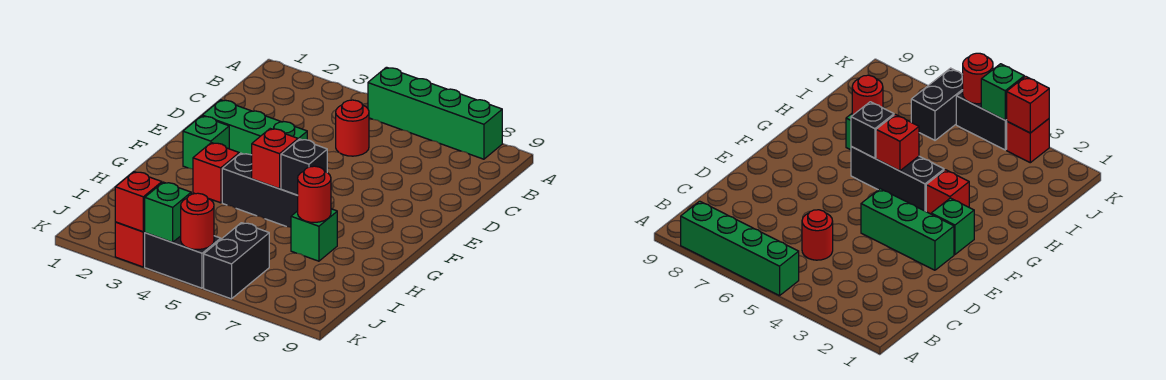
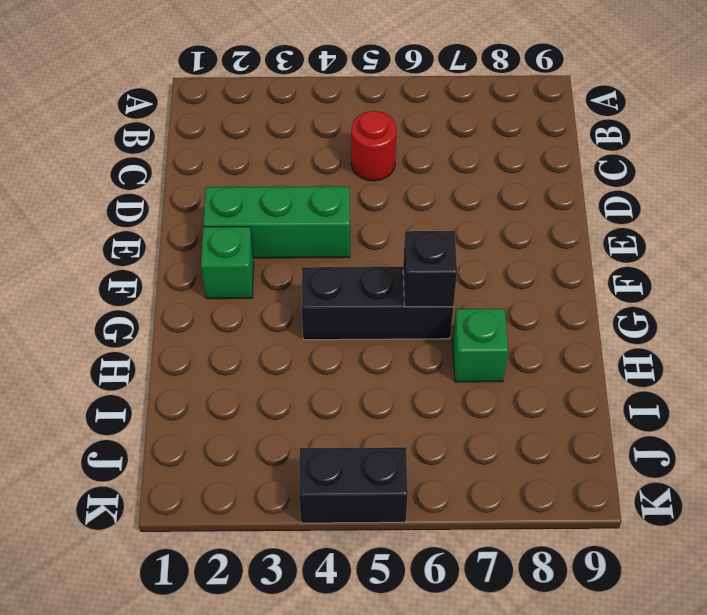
none -> green brick A5:A8 level 1
none -> red brick G3 level 1
none -> black brick J6:K6 level 1

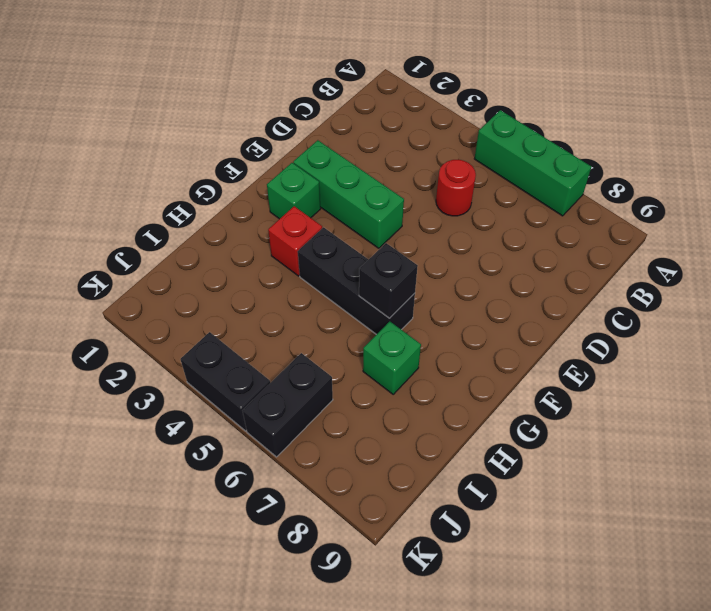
green brick A5:A7 level 1 -> green brick A5:A8 level 1
none -> red brick K3 level 1
none -> red brick G5 level 2
none -> red round brick H7 level 2

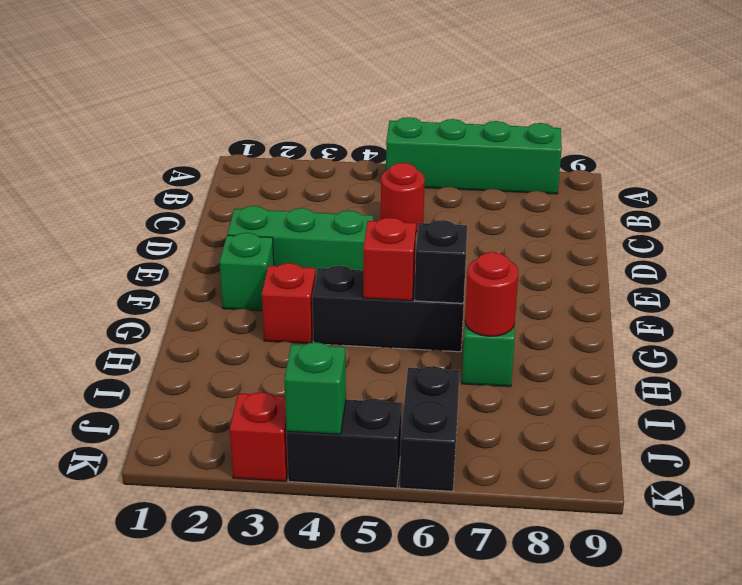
none -> red brick K3 level 2
none -> red round brick K5 level 2

